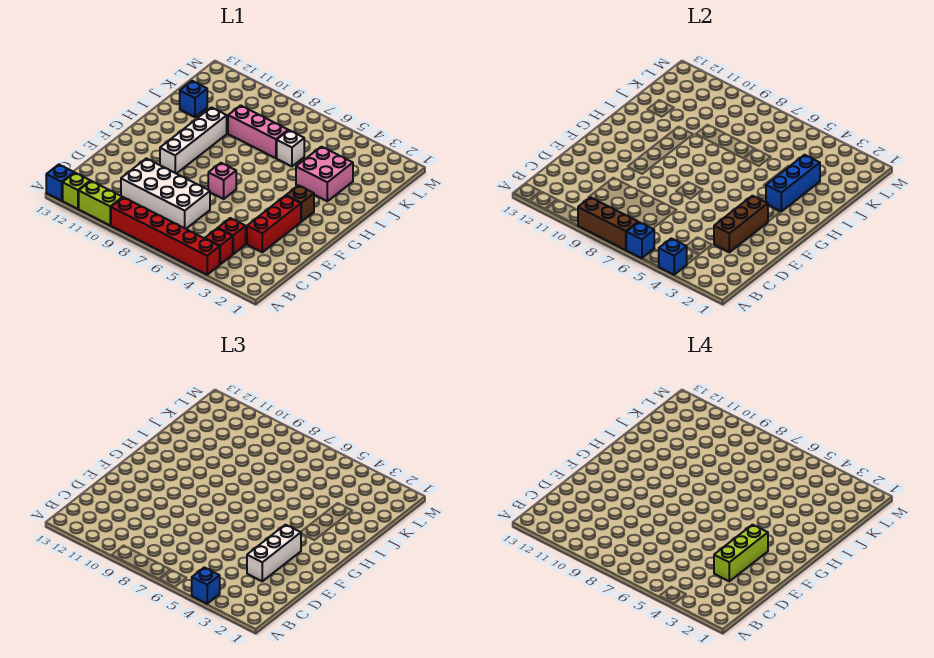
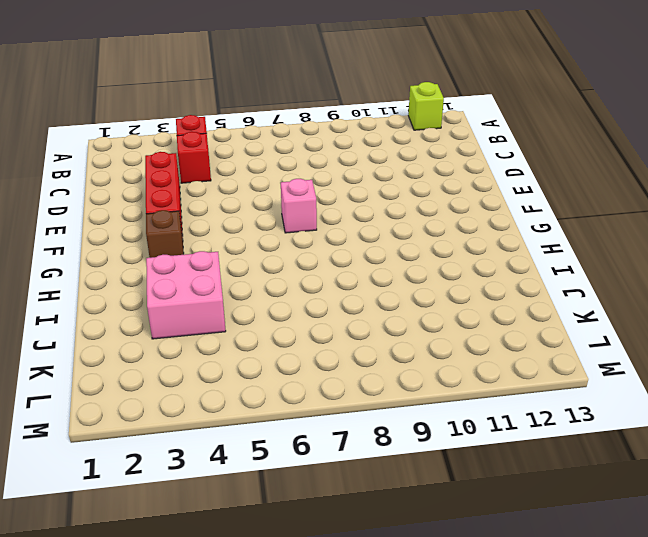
none -> red brick A4:A9 level 1
none -> lime brick A10:A11 level 1
none -> blue brick A13 level 1

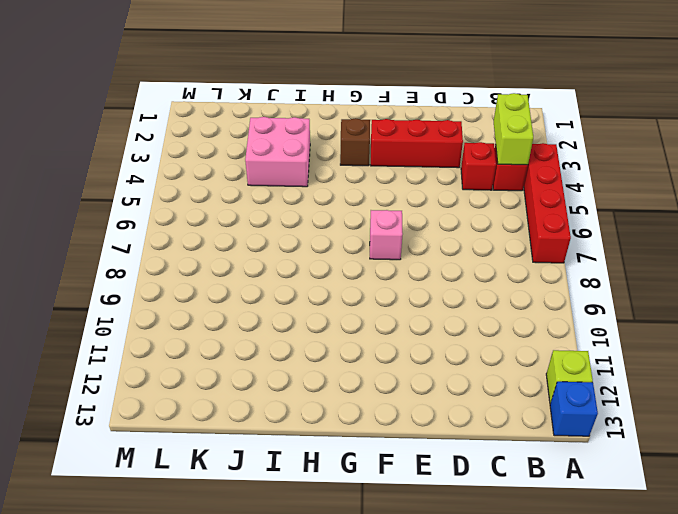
red brick A4:A7 level 1 -> red brick A4:A9 level 1
lime brick B3:B4 level 2 -> lime brick A10:A11 level 1
none -> white brick C7:D10 level 1
none -> white brick F10:I10 level 1
none -> white brick J6 level 1

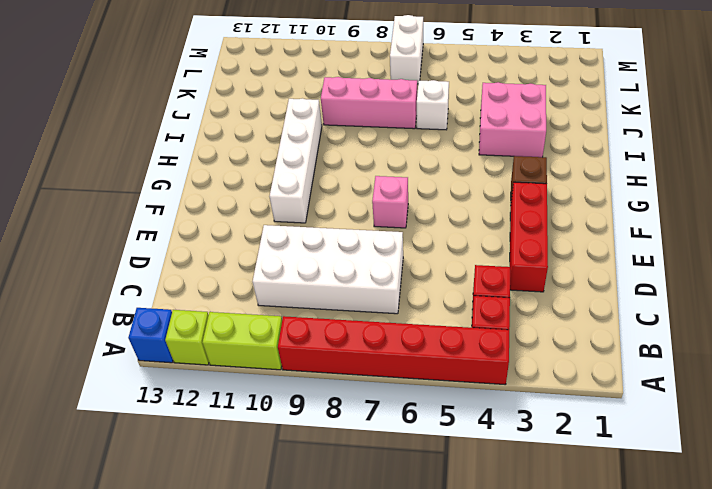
white brick L7:M7 level 1 -> none
none -> blue brick J12 level 1
none -> blue brick A4 level 2
none -> blue brick A6 level 2

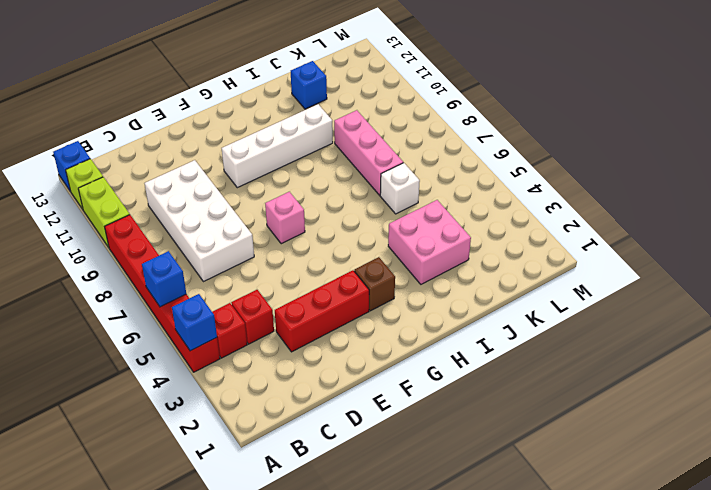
none -> brown brick A7:A9 level 2
none -> brown brick D3:F3 level 2
none -> blue brick H3:J3 level 2

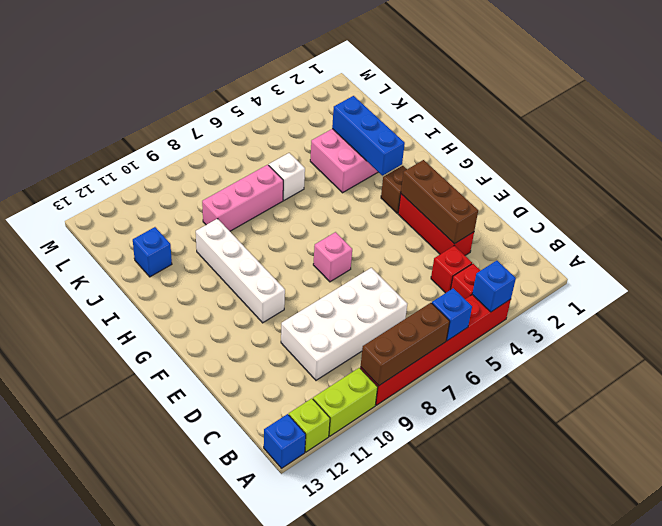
none -> blue brick A4 level 3
none -> white brick D3:F3 level 3
none -> lime brick D3:F3 level 4

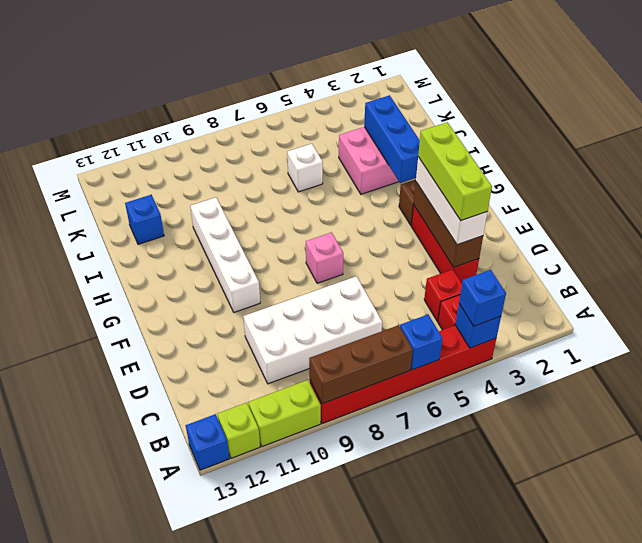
none -> pink brick J7:J9 level 1

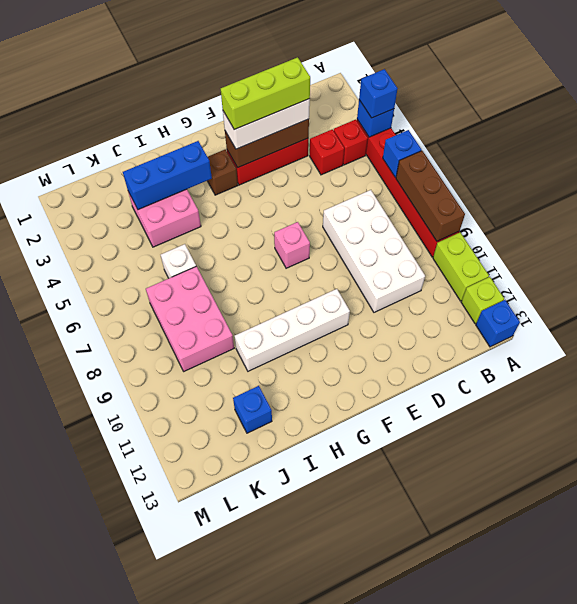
pink brick J7:K9 level 1 -> pink brick J7:J9 level 1

